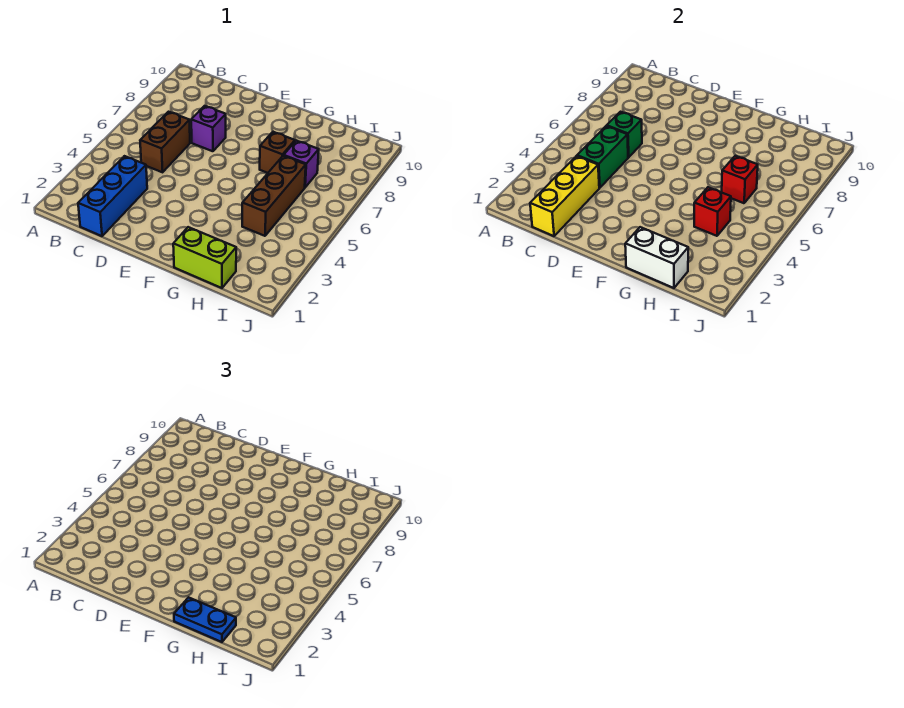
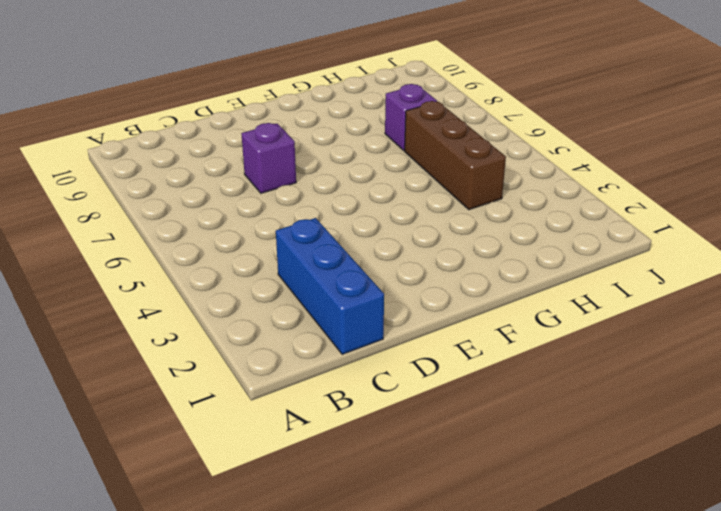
none -> brown brick C5:C6 level 1
none -> lime brick G1:H1 level 1
none -> brown brick G7 level 1

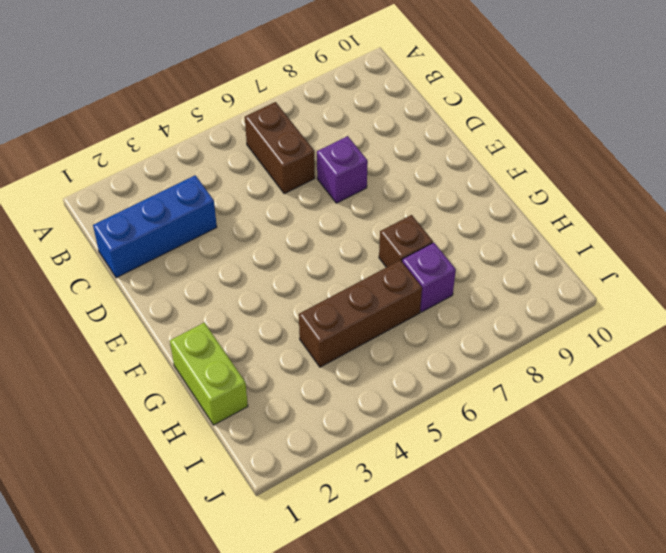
brown brick B6:C6 level 1 -> brown brick C5:C6 level 1
none -> yellow brick C1:C3 level 2
none -> green brick C4:C5 level 2
none -> green brick C6 level 2

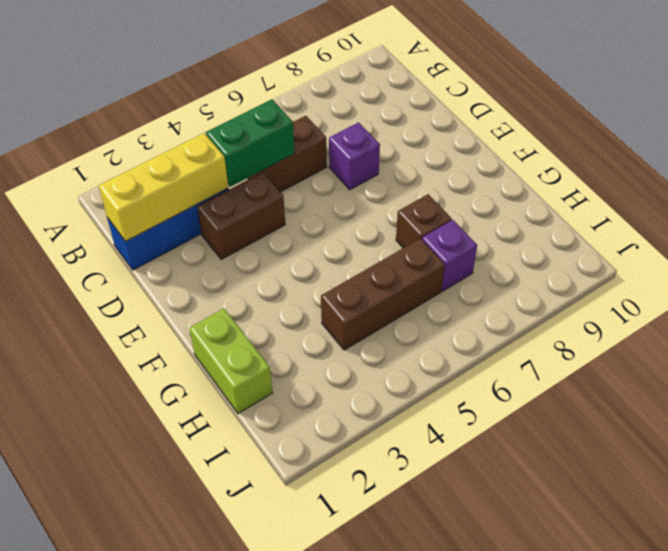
brown brick D3:D4 level 1 -> none
none -> green brick C6 level 2
none -> white brick G1:H1 level 2
none -> red brick H4 level 2

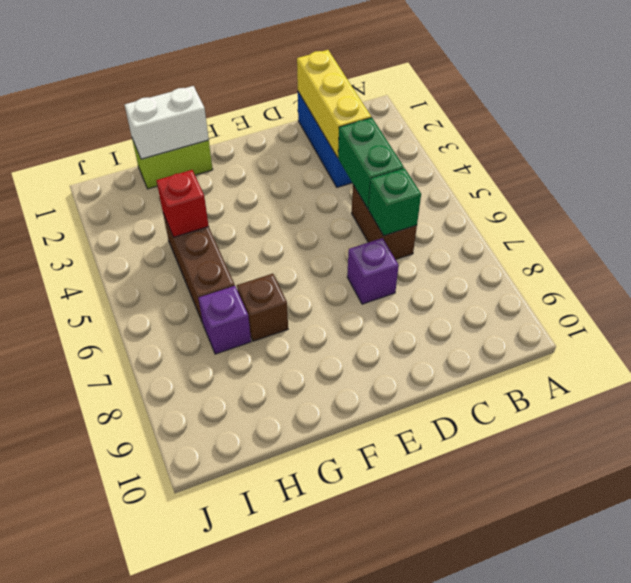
none -> red brick H6 level 2
none -> blue plate G1:H1 level 3

